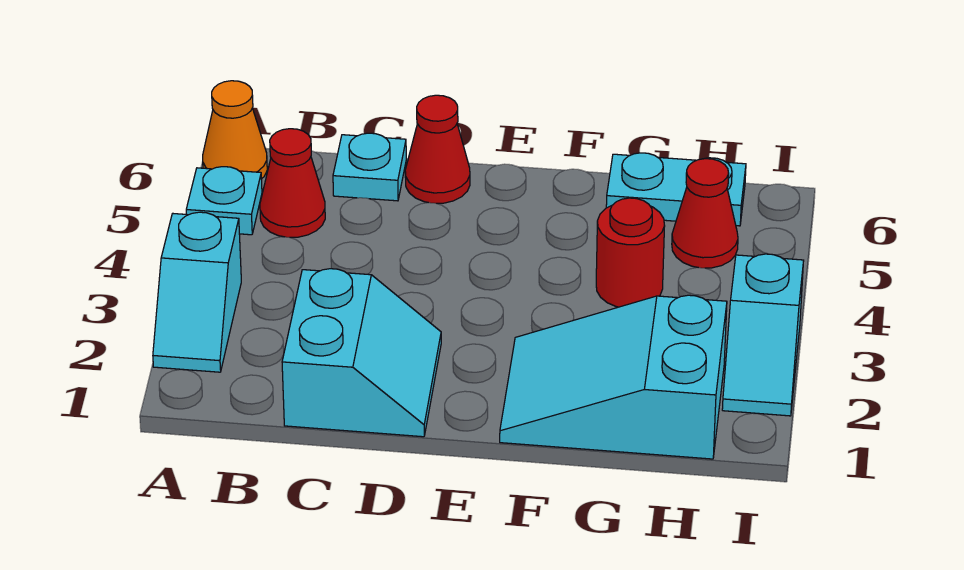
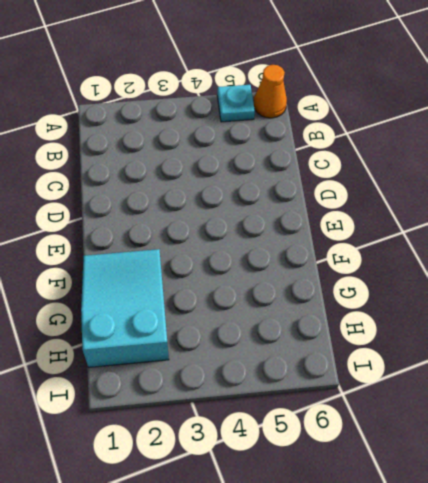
none -> cyan slope A2:A3 level 1 top 3
none -> red cone B5 level 1
none -> cyan slope C1:D2 level 1 top C

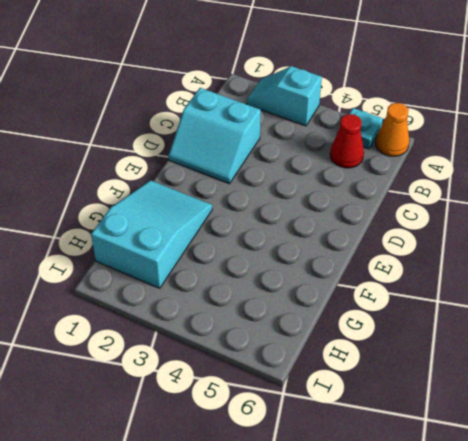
none -> cyan plate C6 level 1
none -> red cone D6 level 1
none -> red round brick G4 level 1

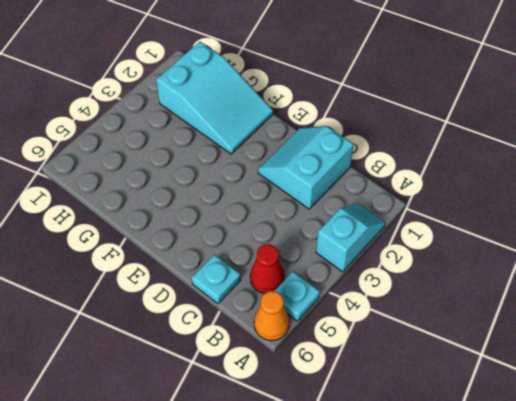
none -> red cone D6 level 1
none -> red round brick G4 level 1
none -> cyan plate G6:H6 level 1

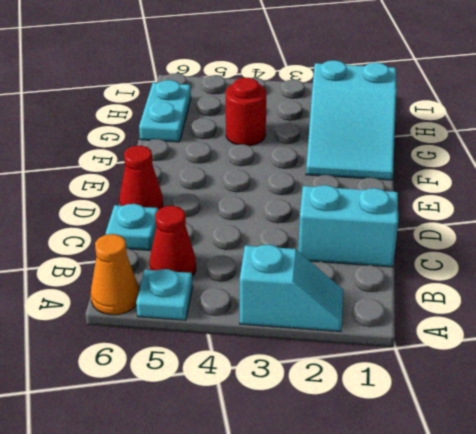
none -> red cone H5 level 1
none -> cyan slope I2:I3 level 1 top 3

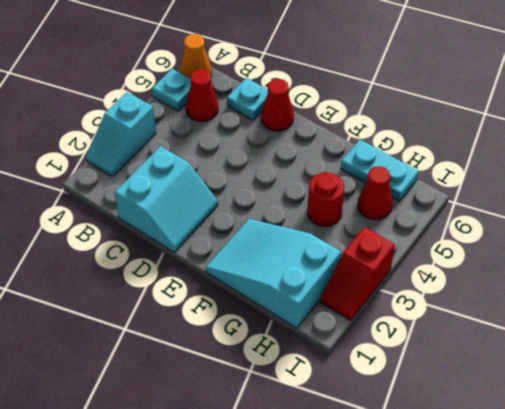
red slope I2:I3 level 1 top 3 -> cyan slope I2:I3 level 1 top 3

